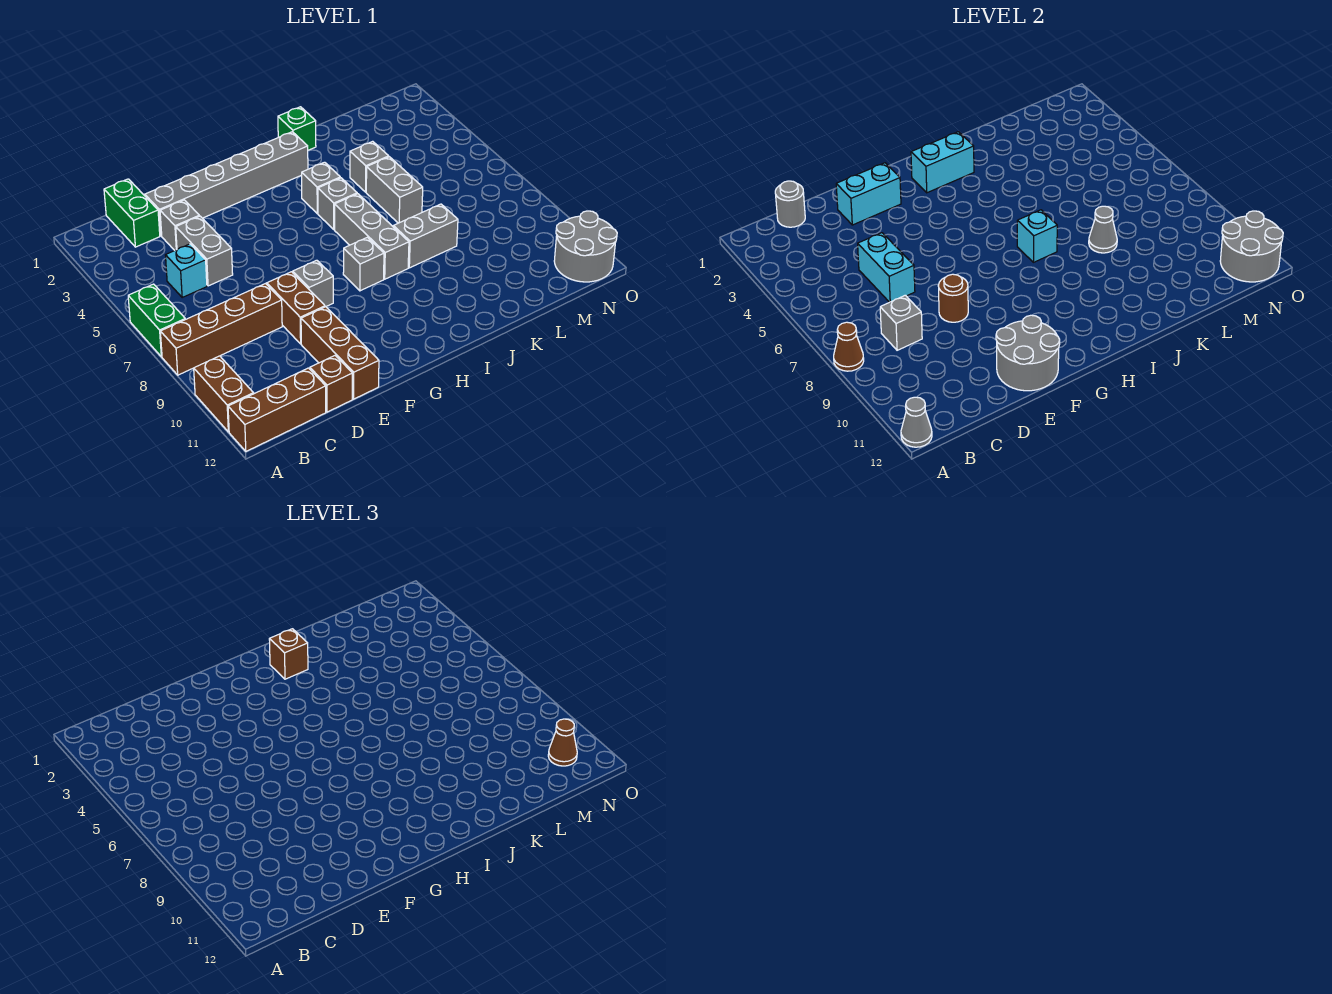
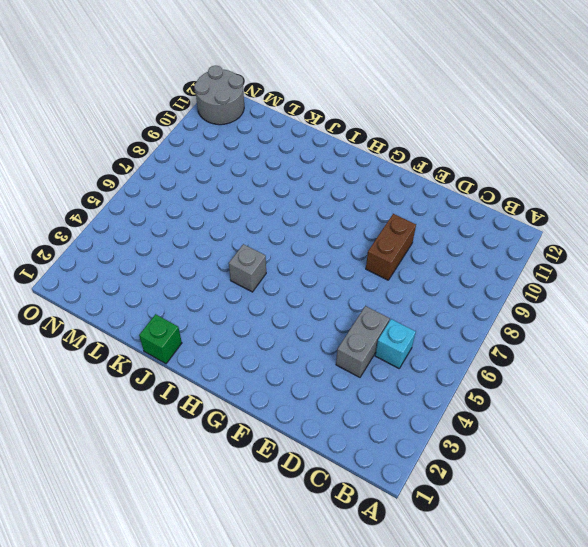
none -> green brick A6:A7 level 1
none -> brown brick A8:D8 level 1
none -> brown brick A10:A11 level 1
none -> brown brick A12:C12 level 1

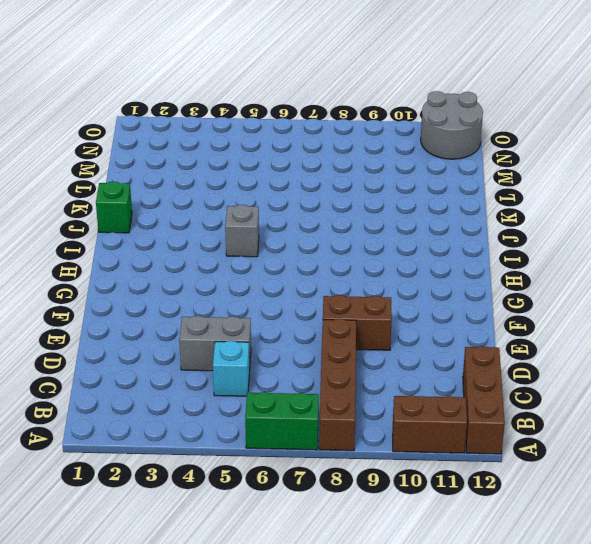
none -> green brick C1:C2 level 1
none -> grey brick D2:I2 level 1
none -> grey brick D3 level 1
none -> brown brick D12 level 1

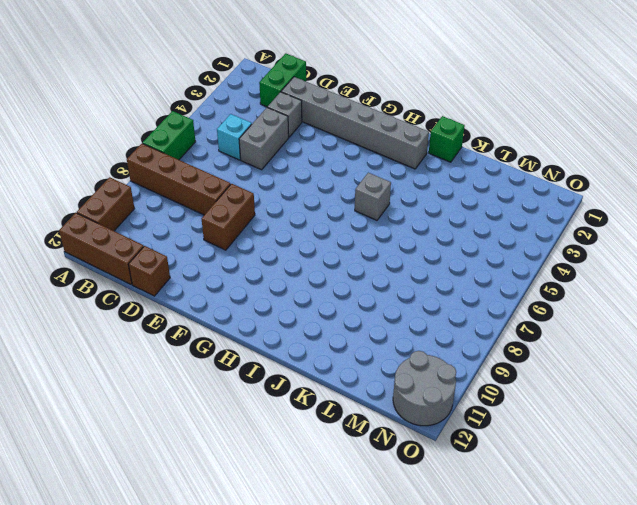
none -> brown brick E10:E12 level 1
none -> grey brick F8 level 1
none -> grey brick H8 level 1
none -> grey brick I4 level 1

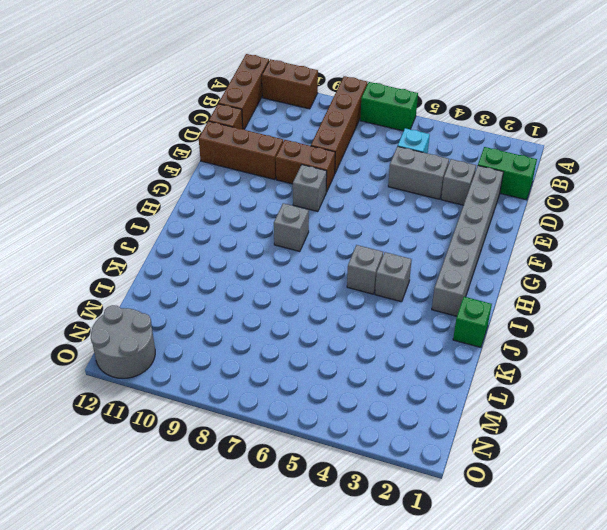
none -> grey brick I6:I8 level 1
none -> grey brick J8:K8 level 1
none -> grey brick K4 level 1
none -> grey brick K5:K6 level 1

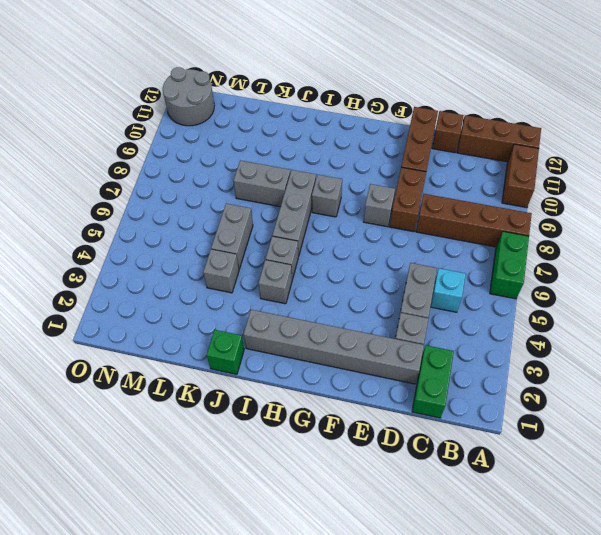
none -> brown cone A8 level 2
none -> grey cone A12 level 2
none -> grey round brick C1 level 2
none -> grey brick C8 level 2

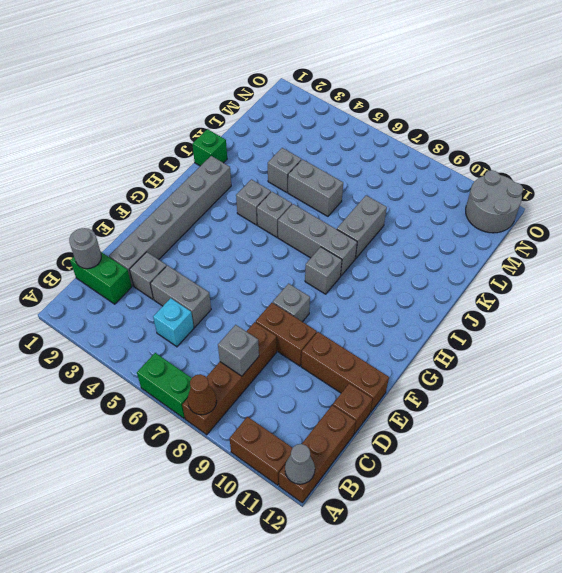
none -> cyan brick D5:D6 level 2
none -> cyan brick E2:F2 level 2
none -> brown round brick E8 level 2
none -> grey round brick E11:F12 level 2

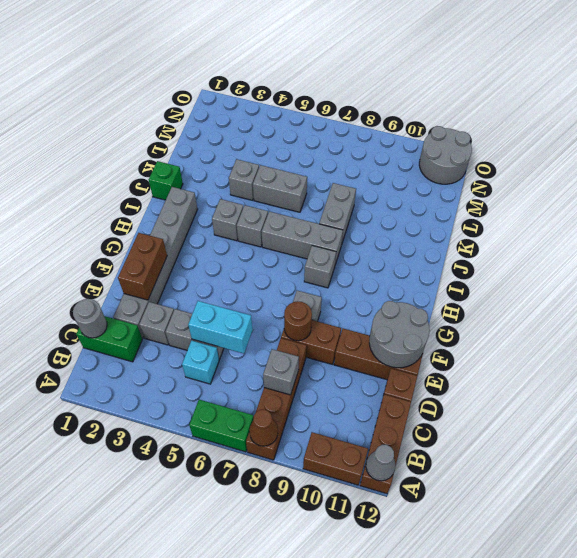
brown brick E2:F2 level 2 -> cyan brick E2:F2 level 2
none -> cyan brick H2:I2 level 2
none -> cyan brick I7 level 2
none -> grey cone K8 level 2
none -> grey round brick N11:O12 level 2

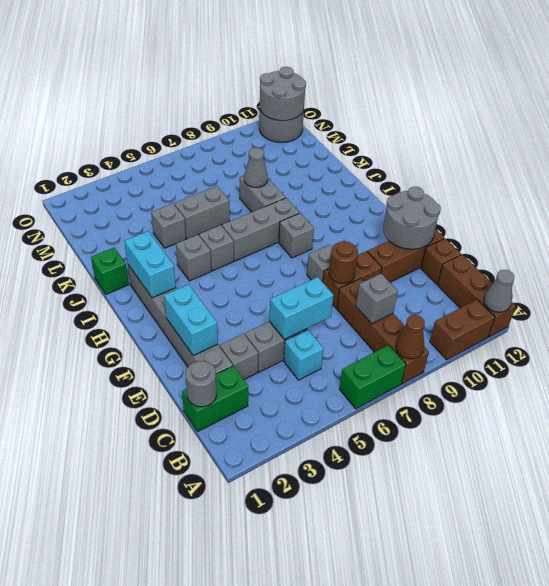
none -> cyan brick I7 level 2
none -> brown brick I2 level 3
none -> brown cone N11 level 3

